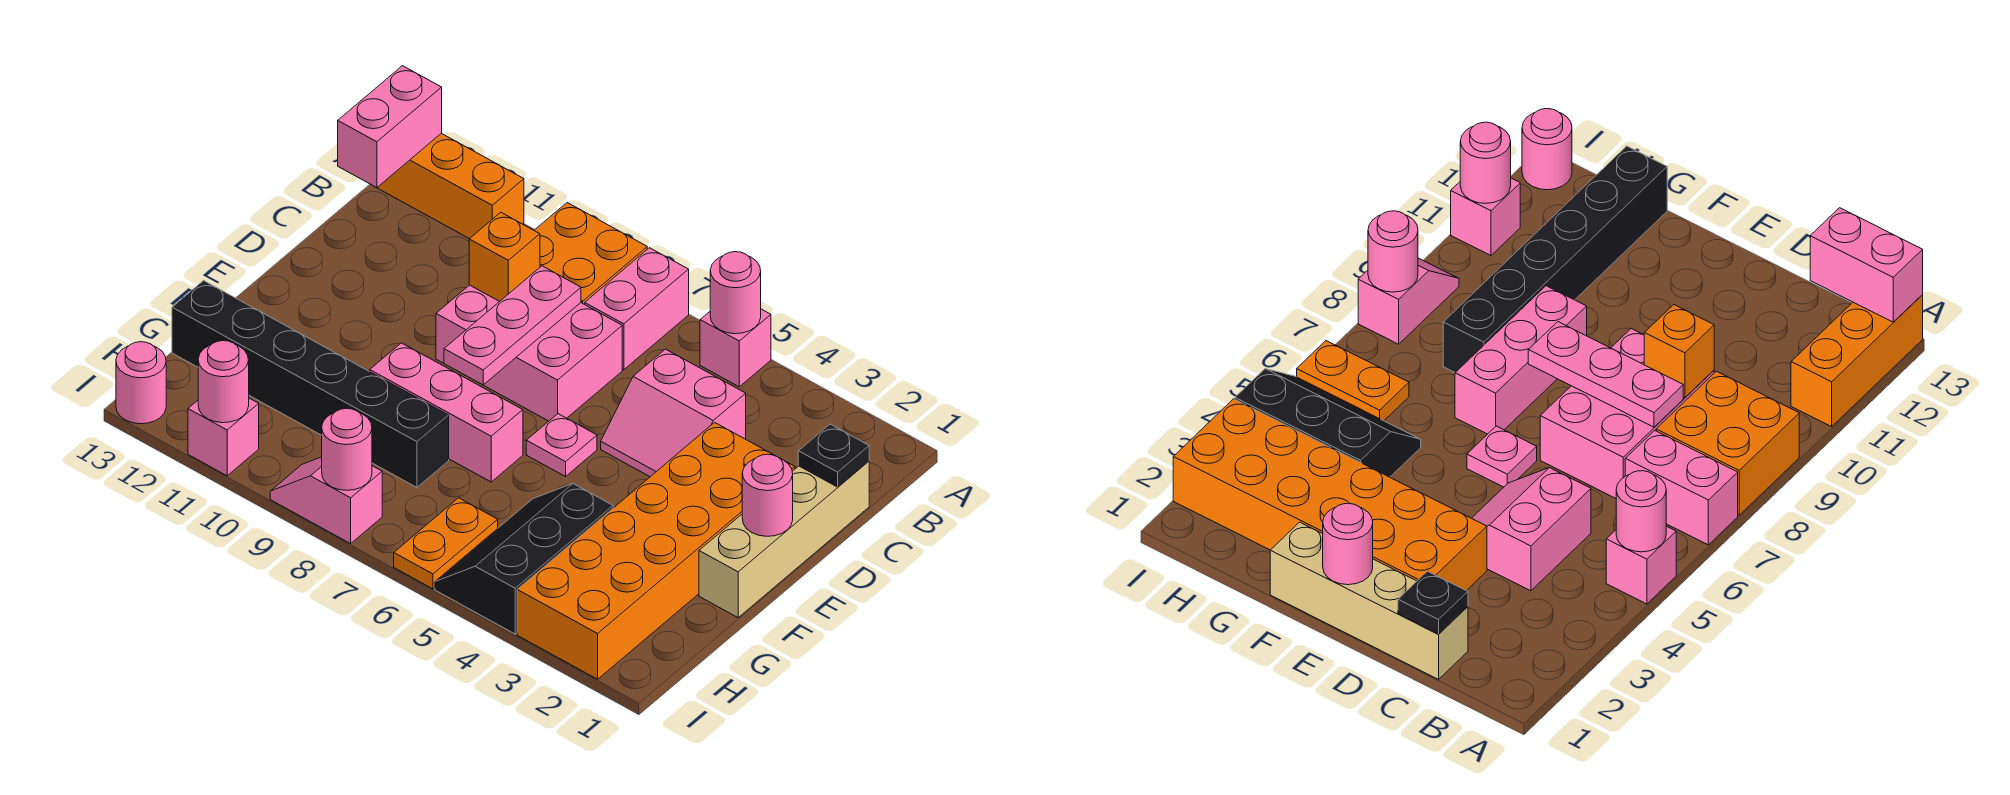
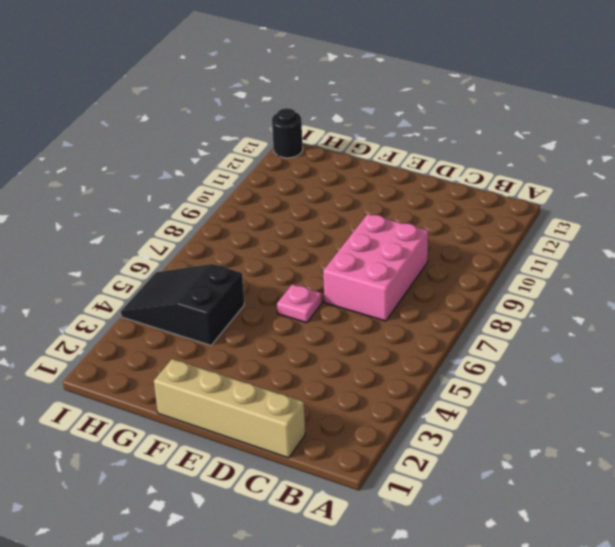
black slope G4:I5 level 1 top G -> black slope G4:I5 level 1 top 4
black round brick I13 level 1 -> pink round brick I13 level 1
none -> pink brick A5 level 1
none -> pink brick A7:B7 level 1
none -> orange brick A8:B9 level 1

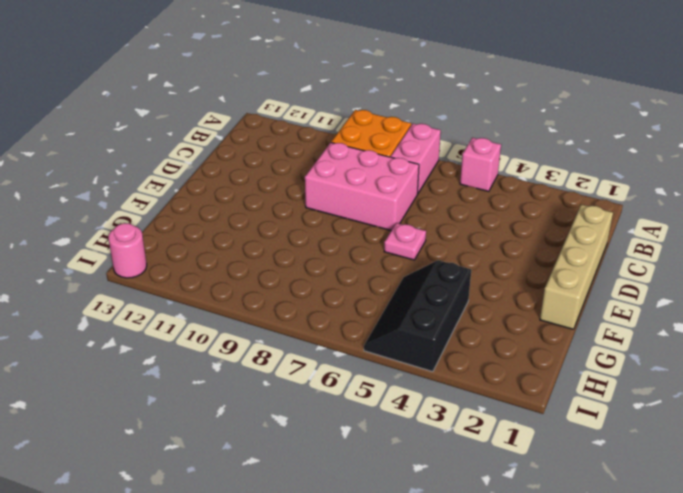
none -> orange brick A11:A13 level 1
none -> pink slope C4:D5 level 1 top C
none -> orange brick D2:I3 level 1

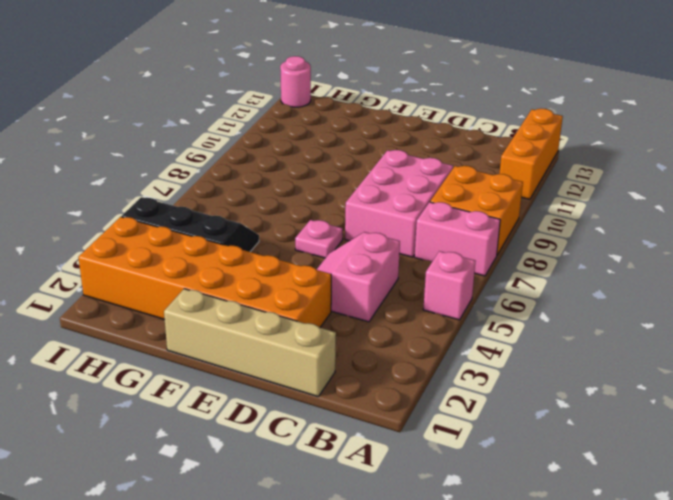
none -> pink brick F7:F9 level 1
none -> black brick G8:G13 level 1
none -> orange plate H6:I6 level 1

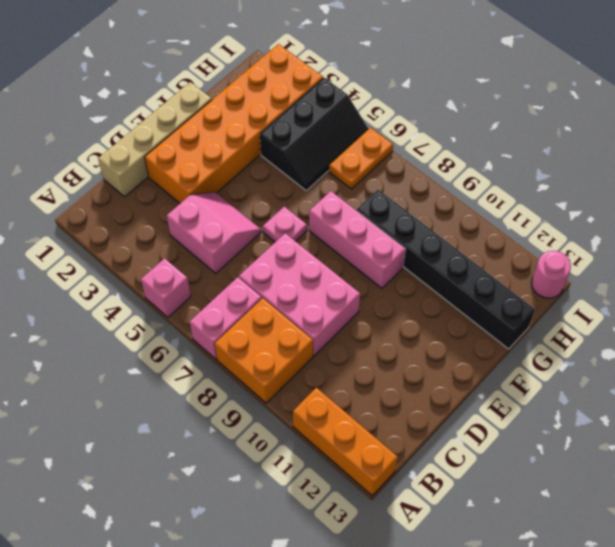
none -> pink slope I8:I9 level 1 top 8
none -> pink brick I11 level 1
none -> pink round brick A5 level 2

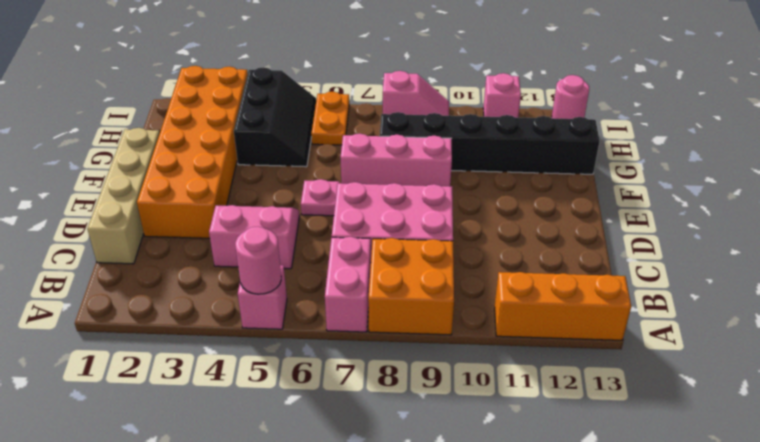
none -> pink brick A13:B13 level 2
none -> black plate C1 level 2
none -> pink plate C8:E8 level 2

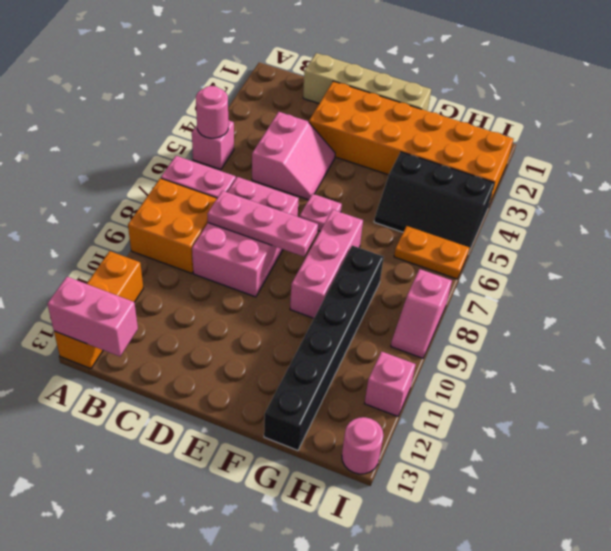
none -> black plate C1 level 2
none -> orange brick C9 level 2
none -> pink round brick E1 level 2

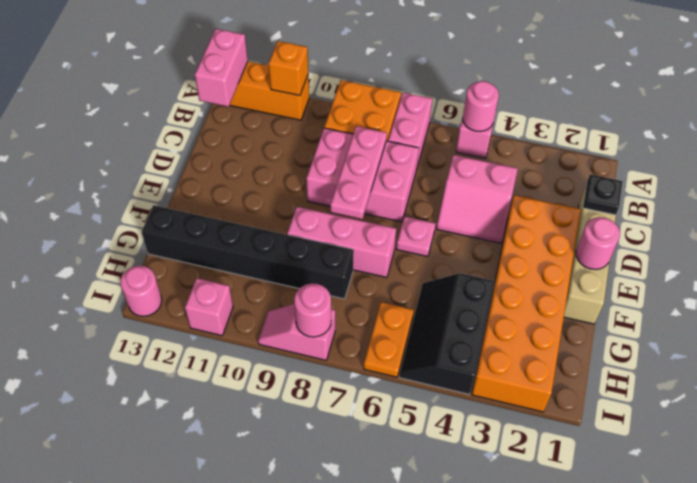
orange brick A11 level 2 -> orange brick C9 level 2
none -> pink round brick I11 level 2

